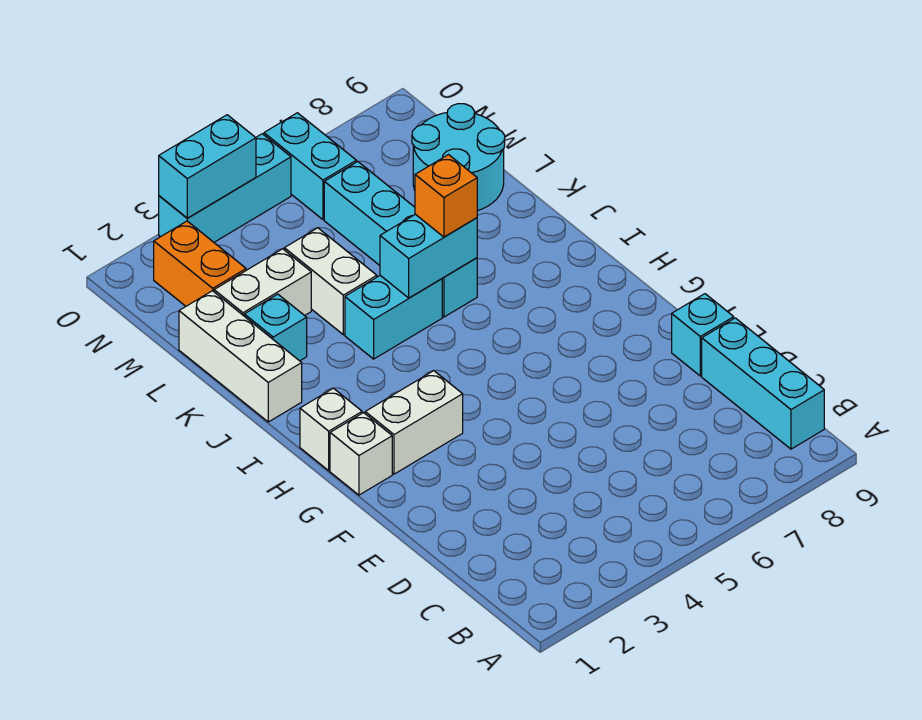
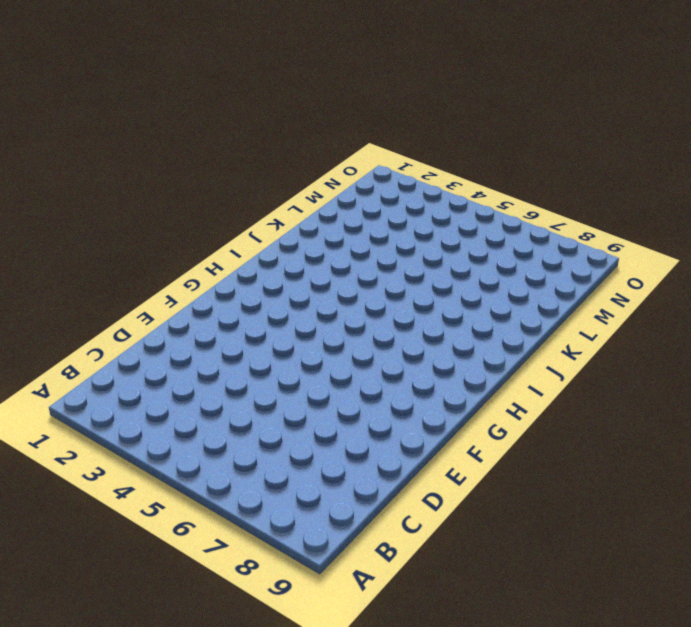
none -> cyan brick B9:D9 level 1
none -> cyan brick E9 level 1
none -> white brick G1 level 1

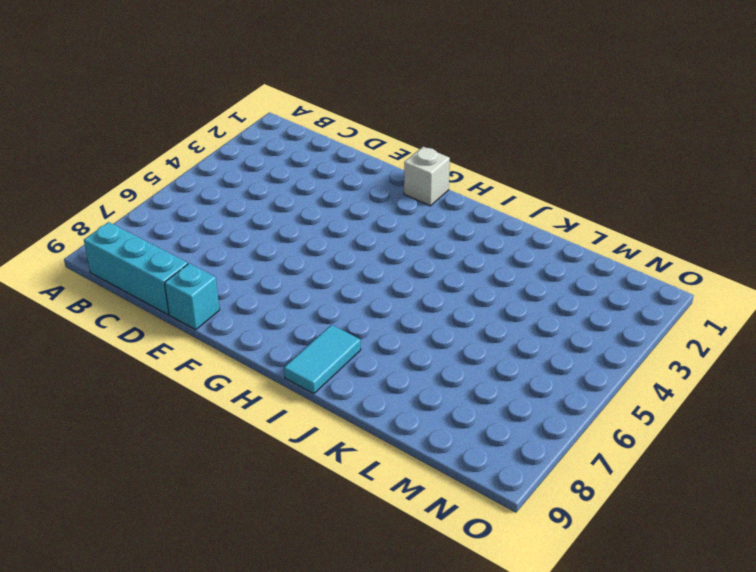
cyan tile I8:I9 level 1 -> none
none -> white brick G2:G3 level 1
none -> white brick H1 level 1
none -> white brick J1:L1 level 1

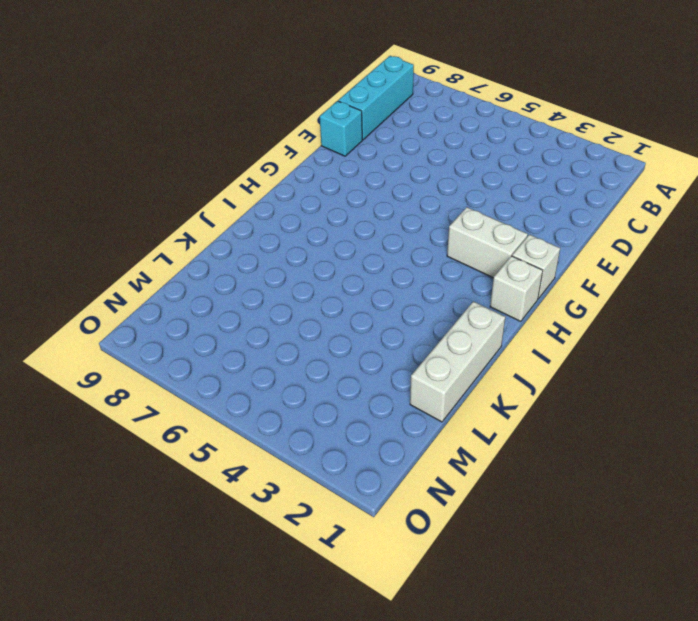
none -> cyan brick J4:J5 level 1
none -> cyan brick J6:M6 level 1
none -> cyan brick K2 level 1

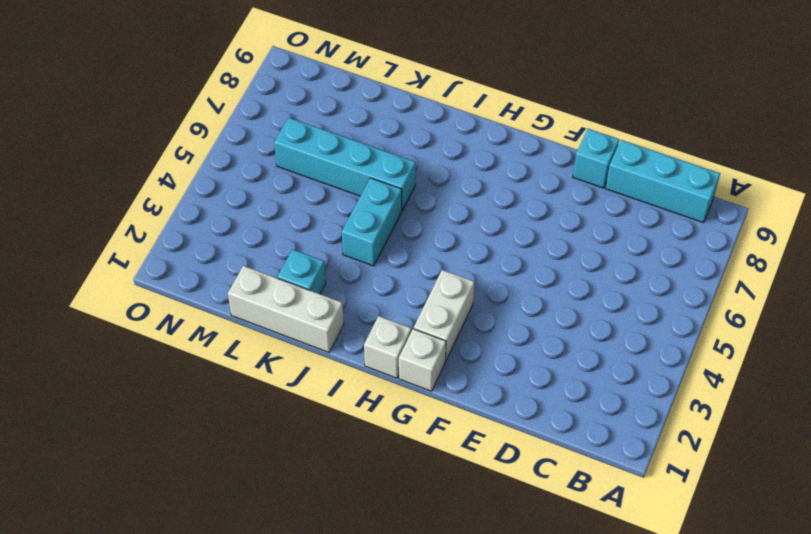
none -> white brick K4:L4 level 1
none -> white brick L2:L3 level 1
none -> cyan round brick L8:M9 level 1

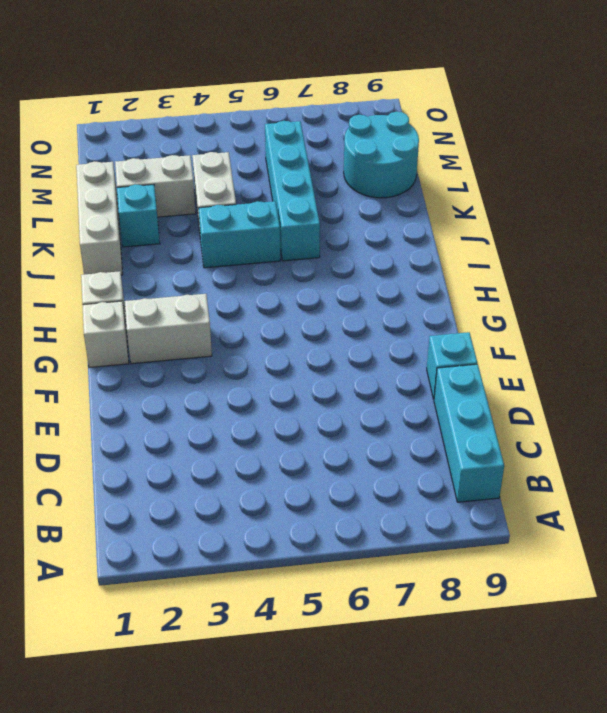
none -> orange brick M2:N2 level 1
none -> cyan brick N6:O6 level 1
none -> cyan brick O3:O5 level 1

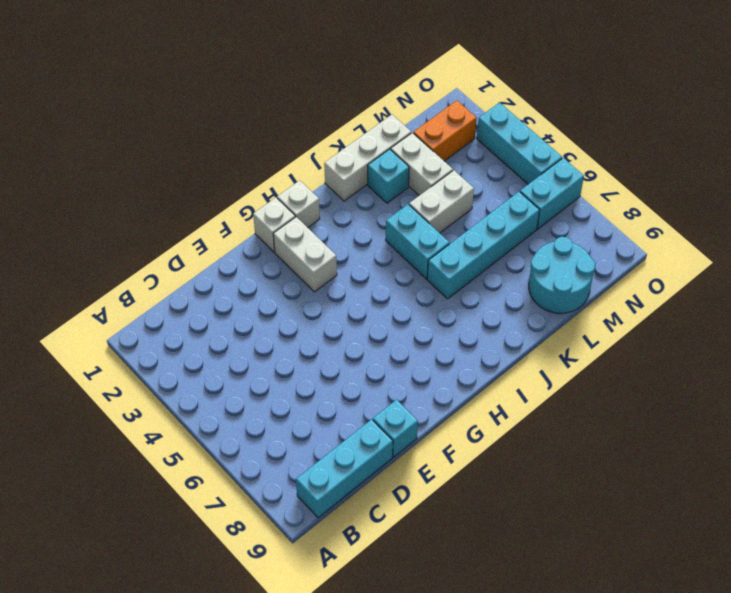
none -> cyan brick J5:J6 level 2
none -> cyan brick O3:O4 level 2
none -> orange brick J6 level 3

